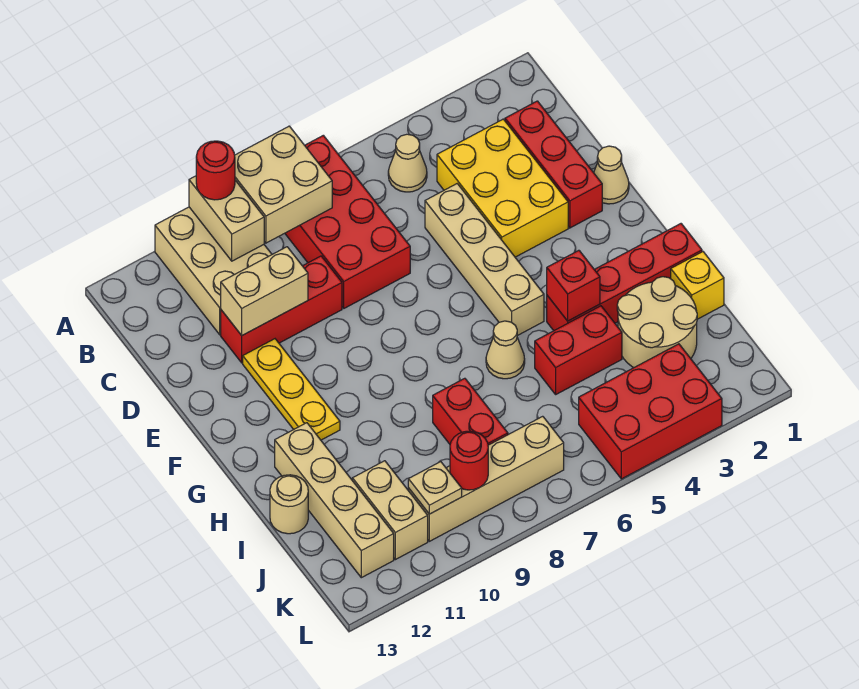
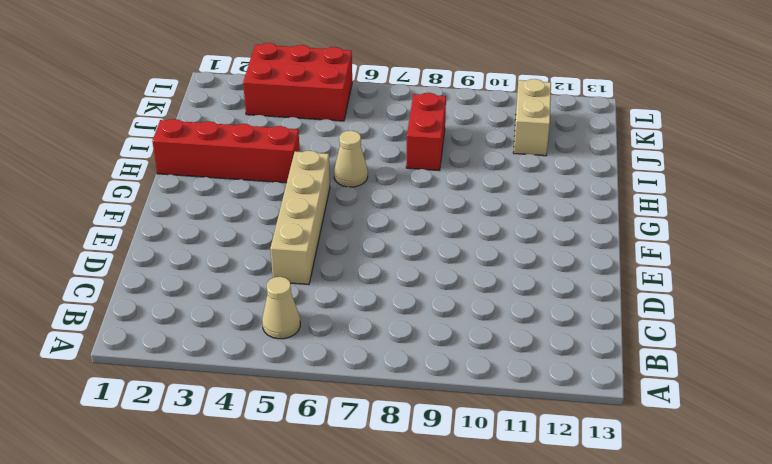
none -> red brick A7:D8 level 1
none -> tan brick A10:C11 level 1
none -> red brick C2:E2 level 1

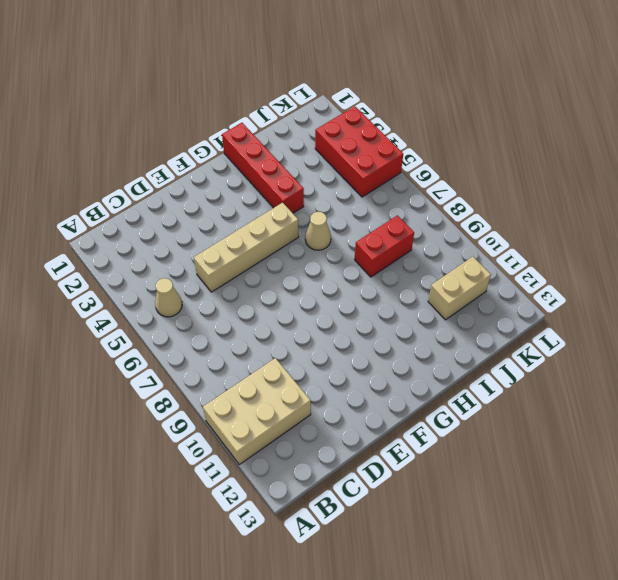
none -> red brick A7:D8 level 1
none -> red brick C2:E2 level 1
none -> yellow brick C3:E4 level 1

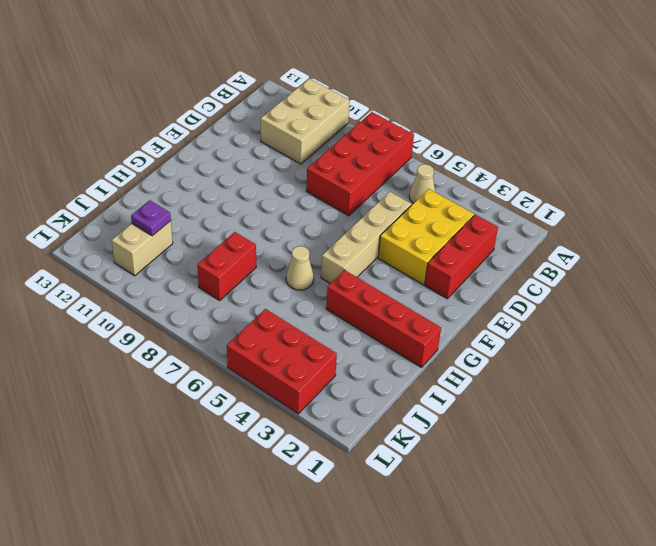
purple plate J11 level 2 -> none
none -> red brick D9:D11 level 1
none -> tan cone E1 level 1
none -> yellow plate E11:G11 level 1

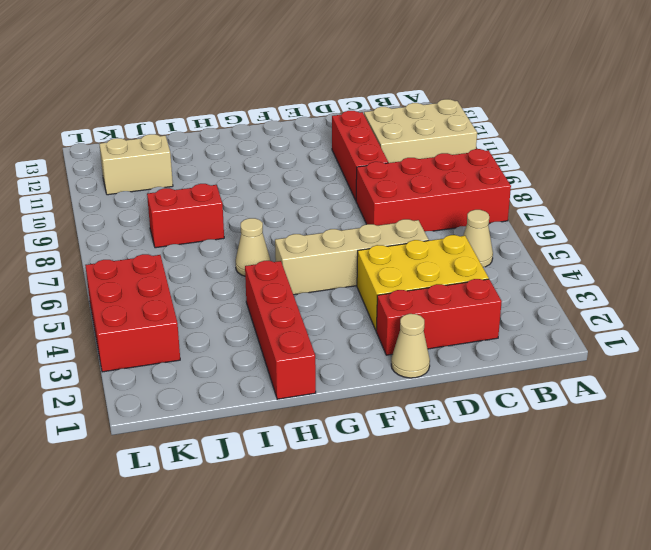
none -> yellow plate E11:G11 level 1
none -> tan brick H12:K12 level 1
none -> yellow brick I1 level 1

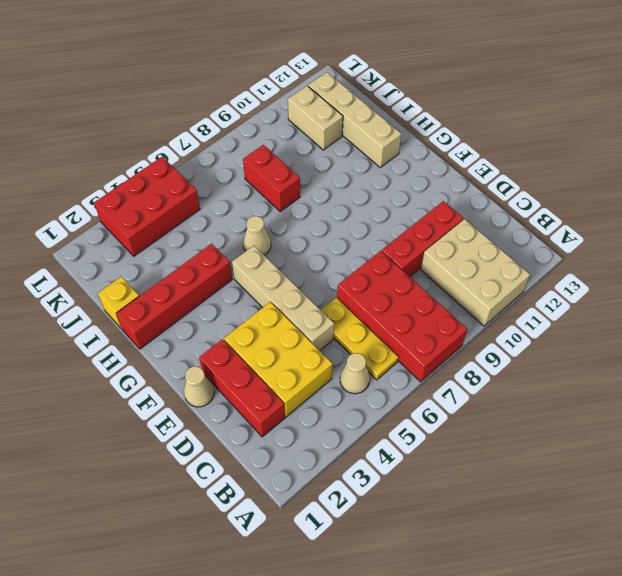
yellow plate B6:D6 level 1 -> yellow plate E11:G11 level 1
none -> tan round brick I2:J3 level 1
none -> red brick I4:I5 level 1
none -> tan round brick I13 level 1

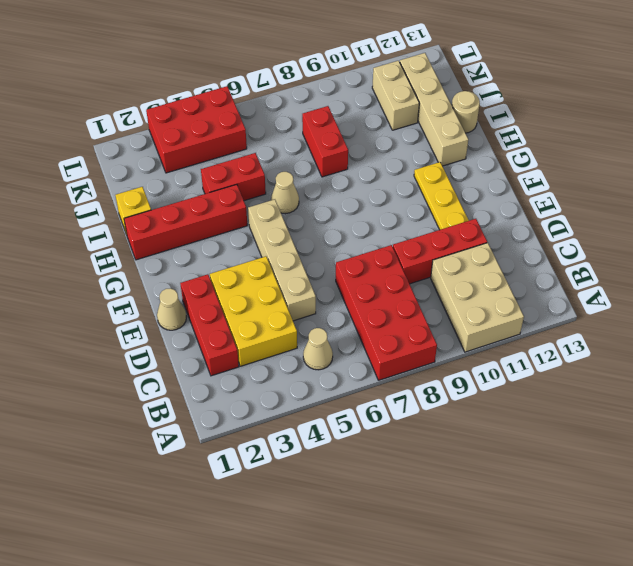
none -> tan round brick I2:J3 level 1
none -> tan brick K7:K10 level 1
none -> tan brick A8:B9 level 2

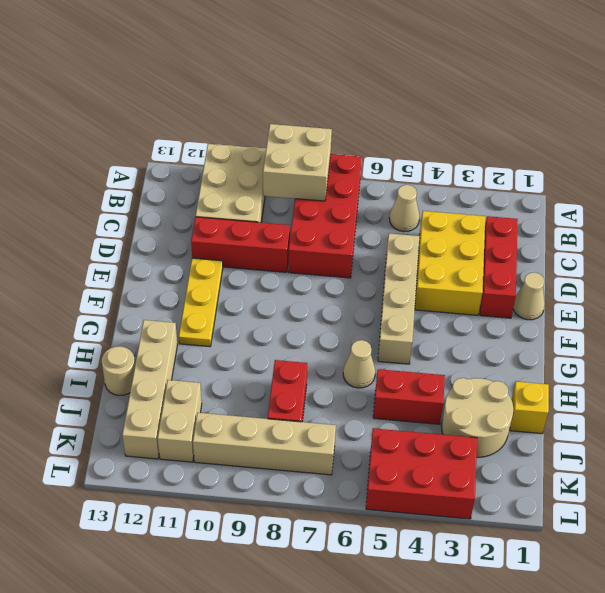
none -> red brick H1:H4 level 1
none -> tan brick A10:B10 level 2
none -> tan brick D10:D11 level 2

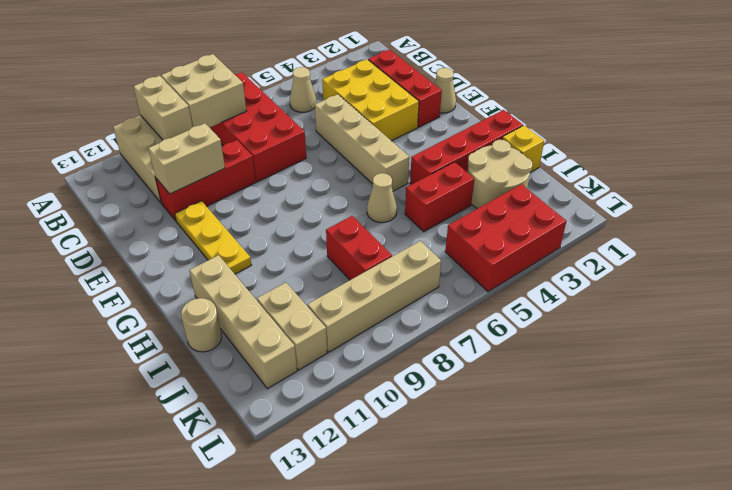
none -> red brick H4 level 2
none -> red round brick K9 level 2
none -> tan plate K10 level 2

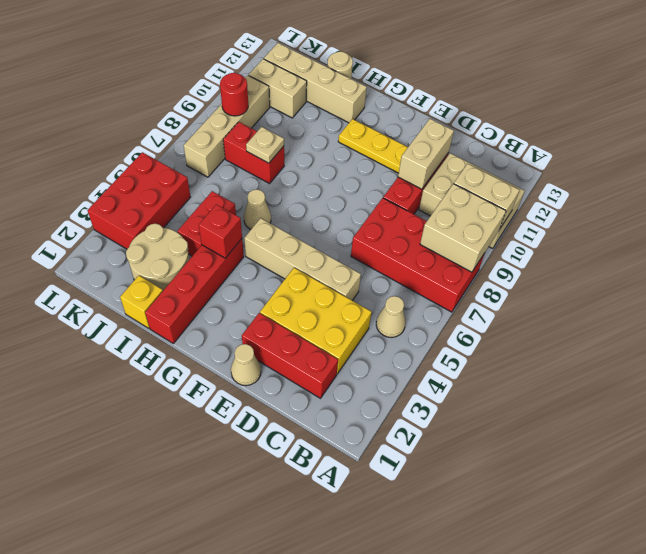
tan plate I8 level 2 -> tan plate K10 level 2
none -> red round brick A10 level 3

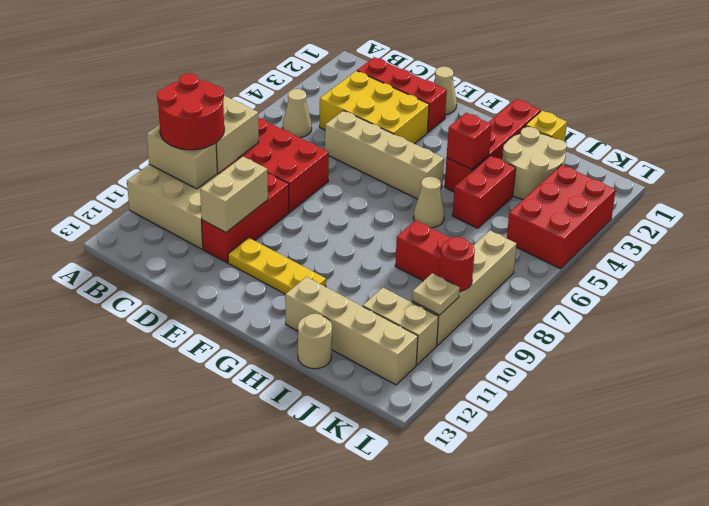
red round brick A9:B10 level 3 -> red round brick A10 level 3

